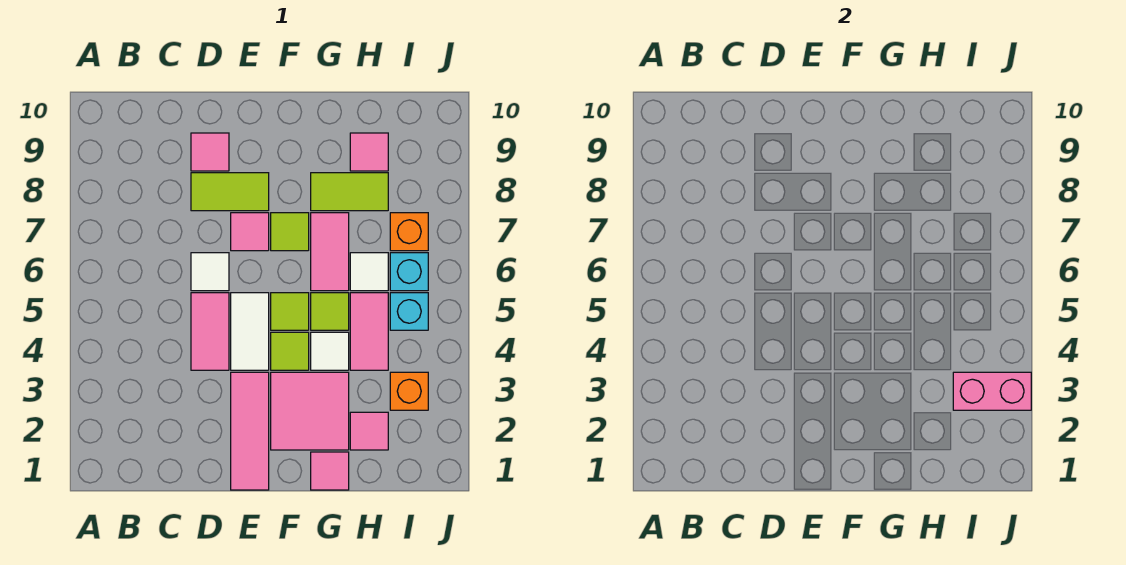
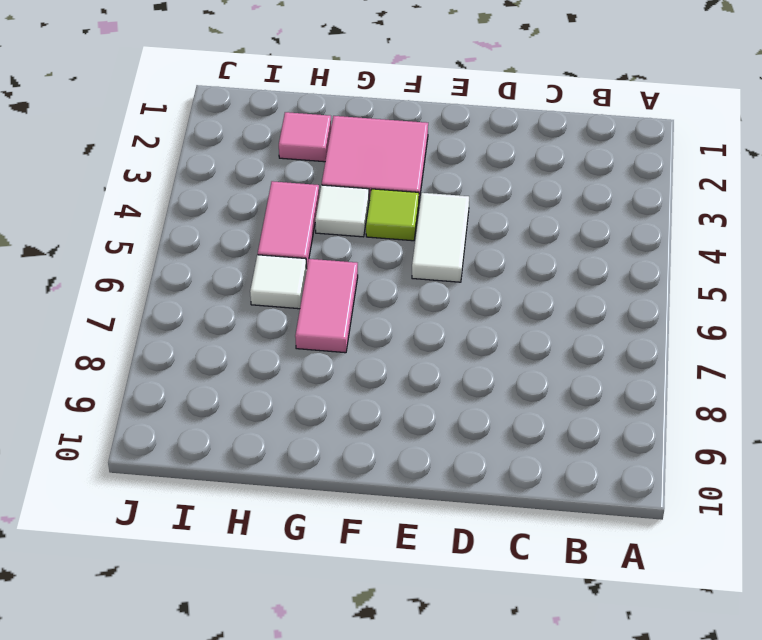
none -> pink tile D4:D5 level 1
none -> white tile D6 level 1
none -> lime tile D8:E8 level 1

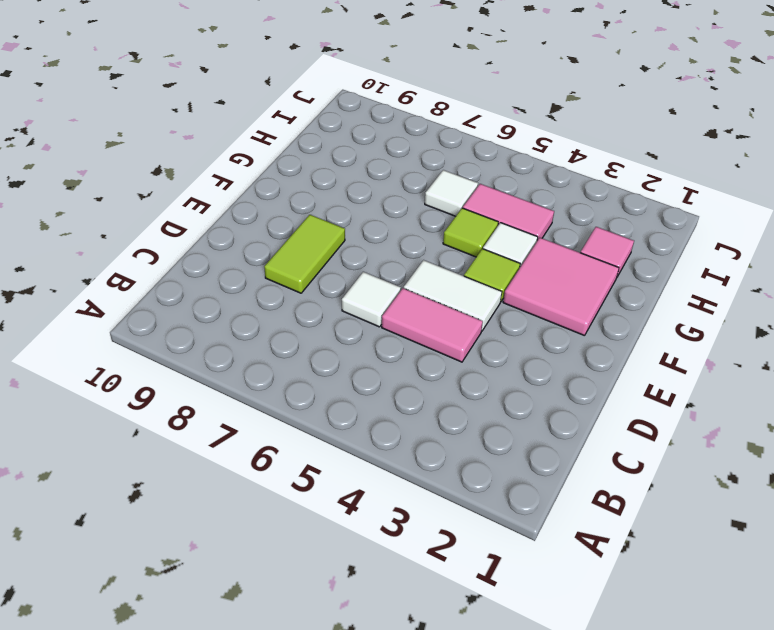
none -> pink tile D9 level 1
none -> pink tile E1:E3 level 1
none -> pink tile E7 level 1

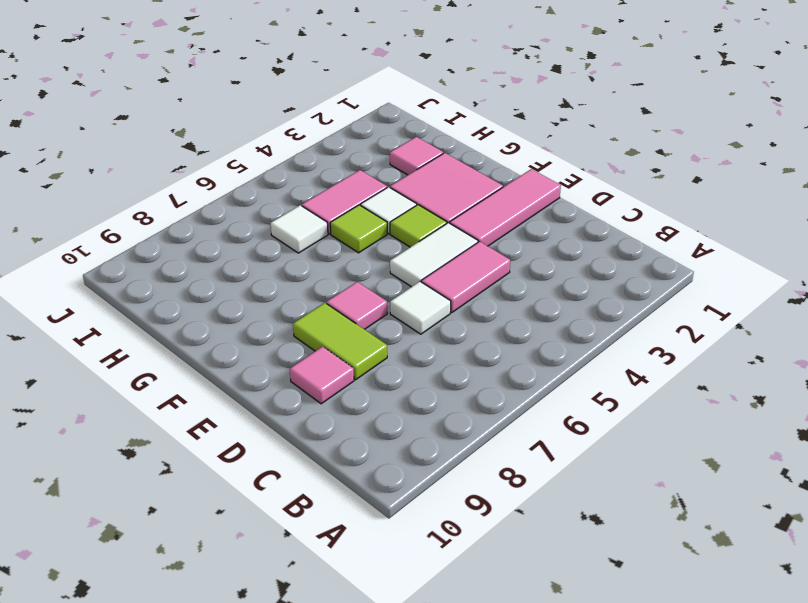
none -> lime tile F5 level 1
none -> lime tile F7 level 1
none -> pink tile G1 level 1

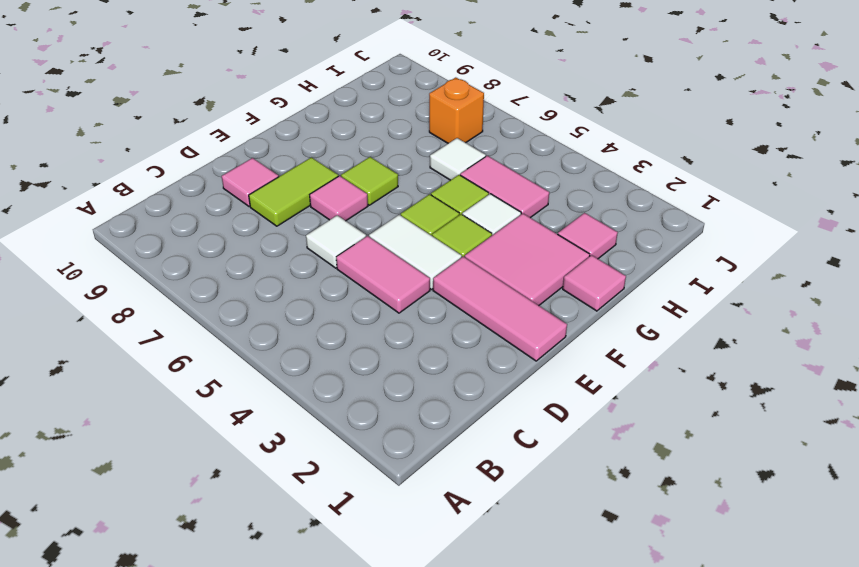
none -> pink tile G6:G7 level 1
none -> lime tile G8:H8 level 1
none -> pink tile H9 level 1

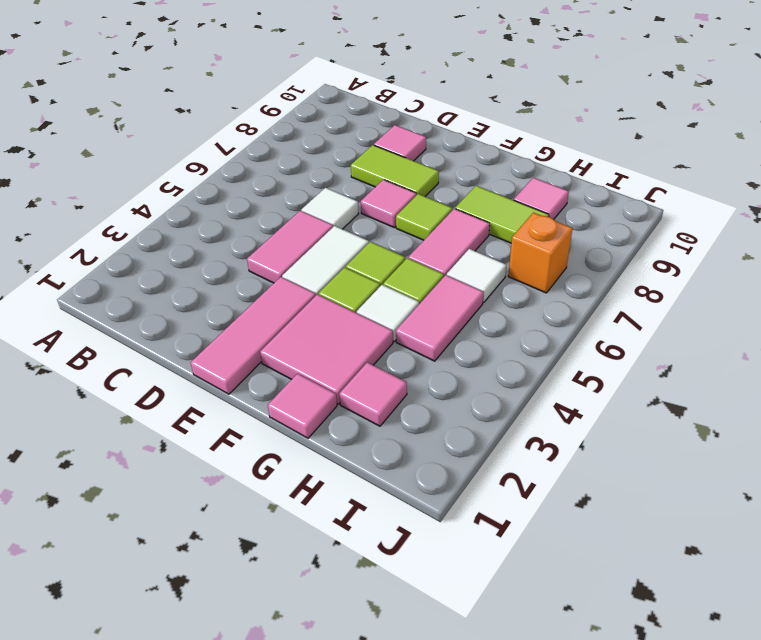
none -> orange brick I3 level 1
none -> cyan brick I5 level 1
none -> cyan brick I6 level 1

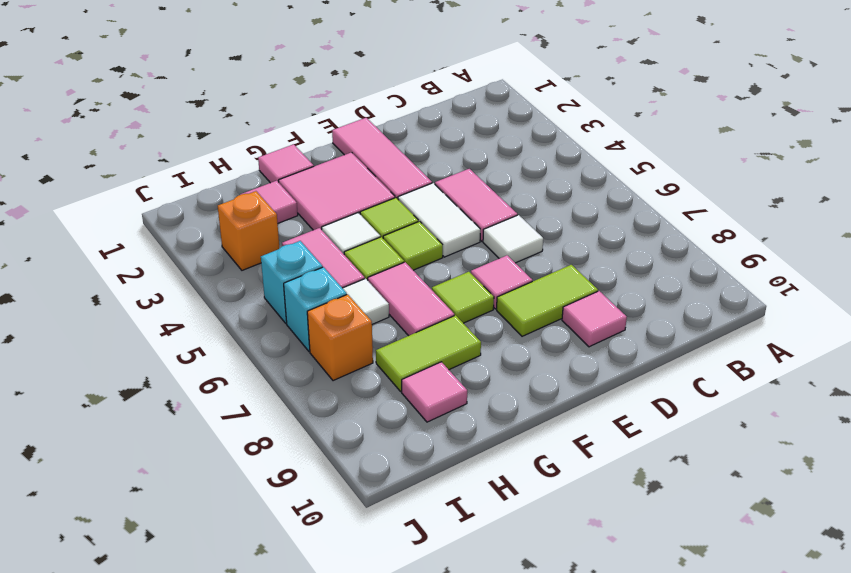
none -> pink brick I3:J3 level 2

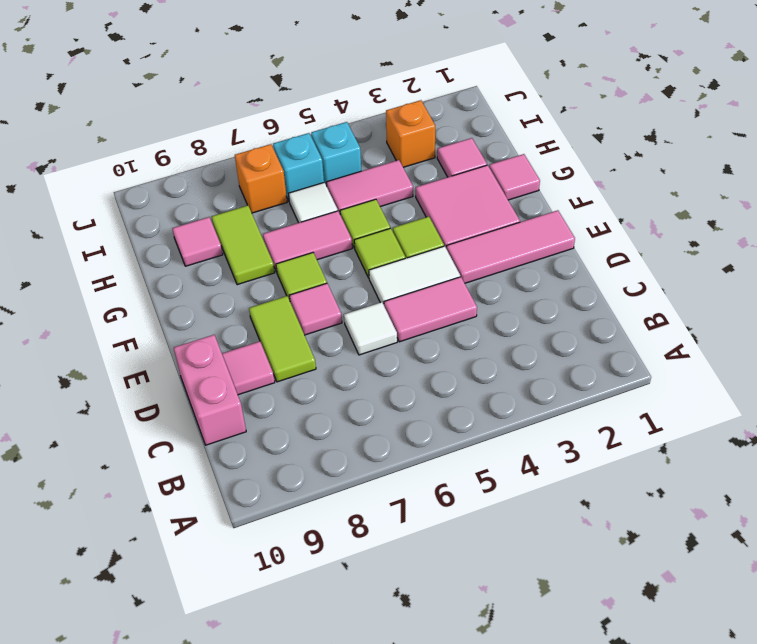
pink brick C10:D10 level 1 -> pink brick I3:J3 level 2
none -> white tile G4 level 1

